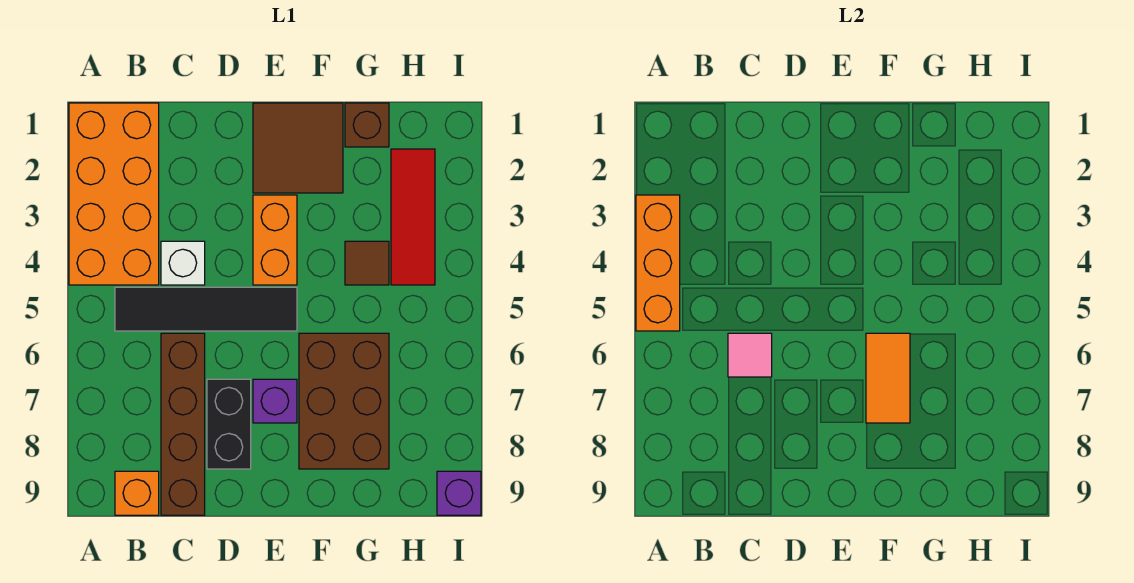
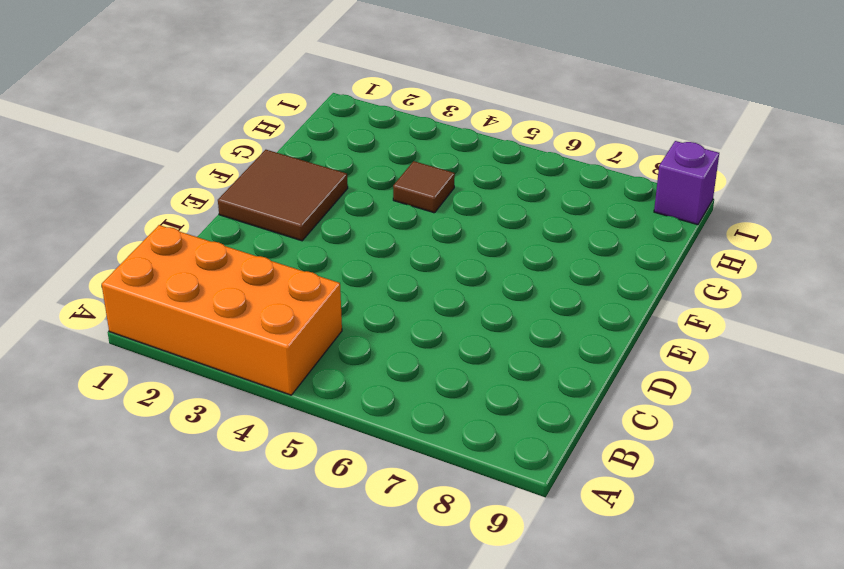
none -> black tile B5:E5 level 1
none -> orange brick B9 level 1
none -> white brick C4 level 1

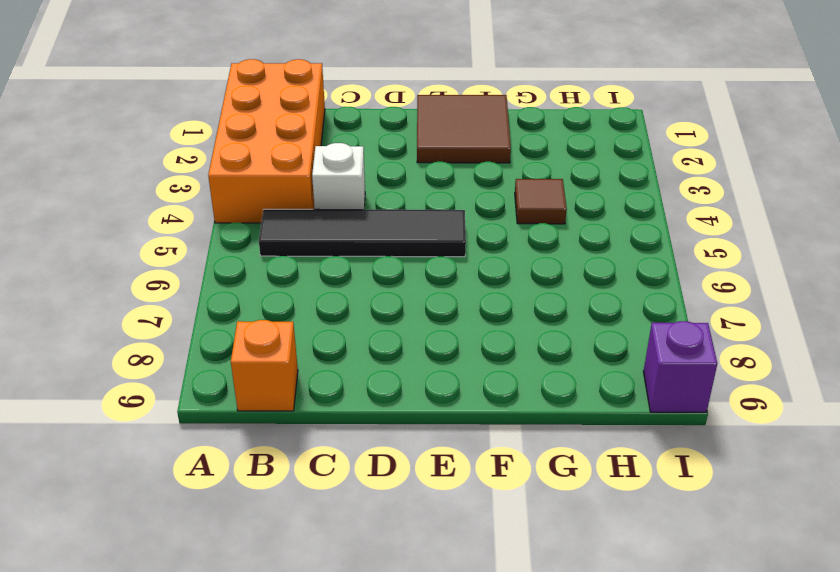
none -> brown brick C6:C9 level 1
none -> black brick D7:D8 level 1
none -> orange brick E3:E4 level 1

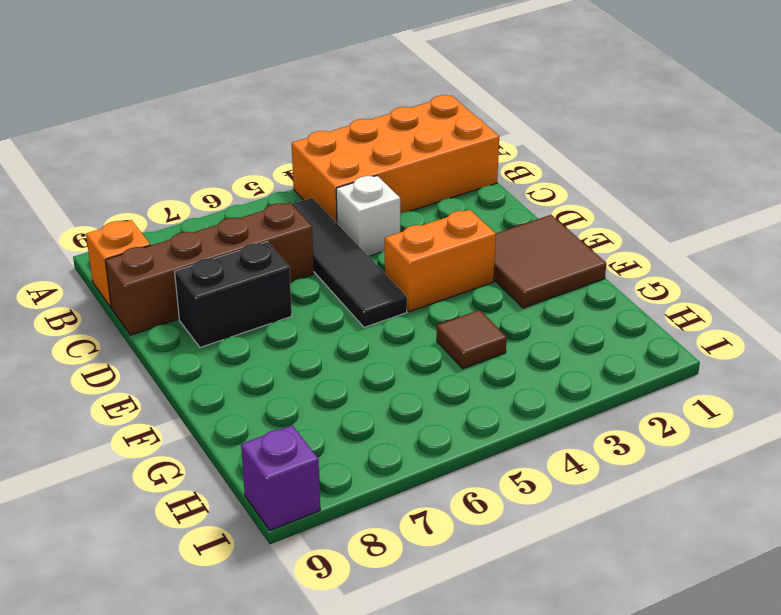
none -> purple brick E7 level 1
none -> brown brick F6:G8 level 1
none -> brown brick G1 level 1

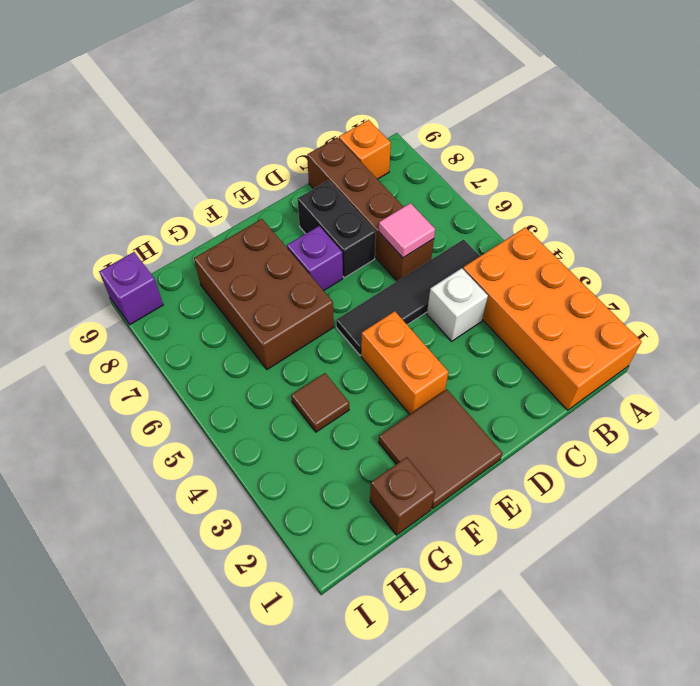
none -> red tile H2:H4 level 1
none -> orange brick A3:A5 level 2
none -> orange tile F6:F7 level 2

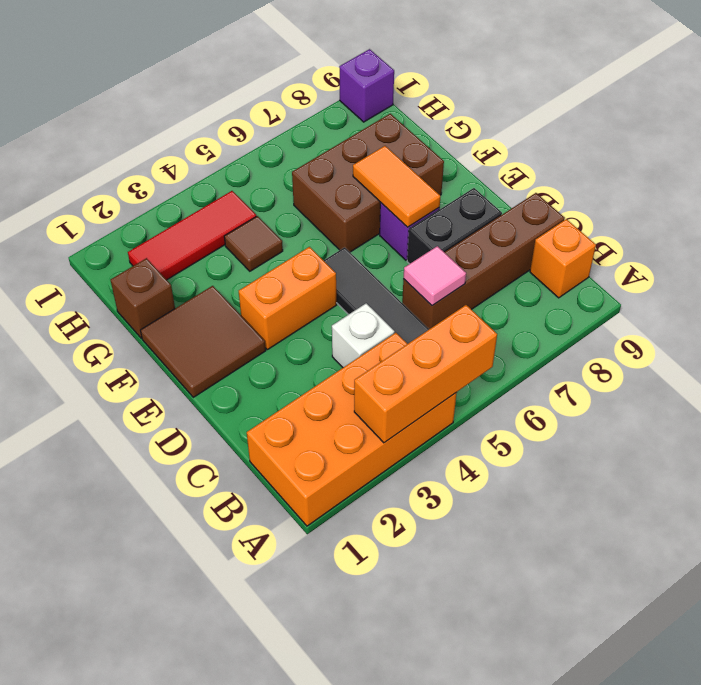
orange tile E7:F7 level 2 -> orange tile F6:F7 level 2

